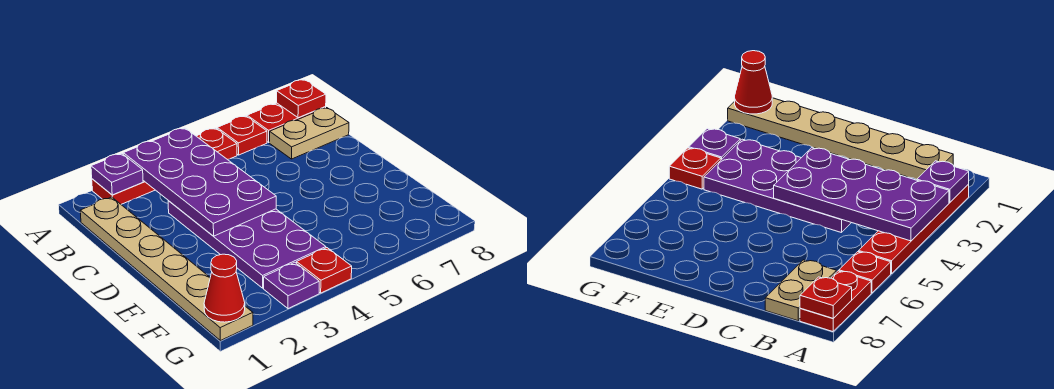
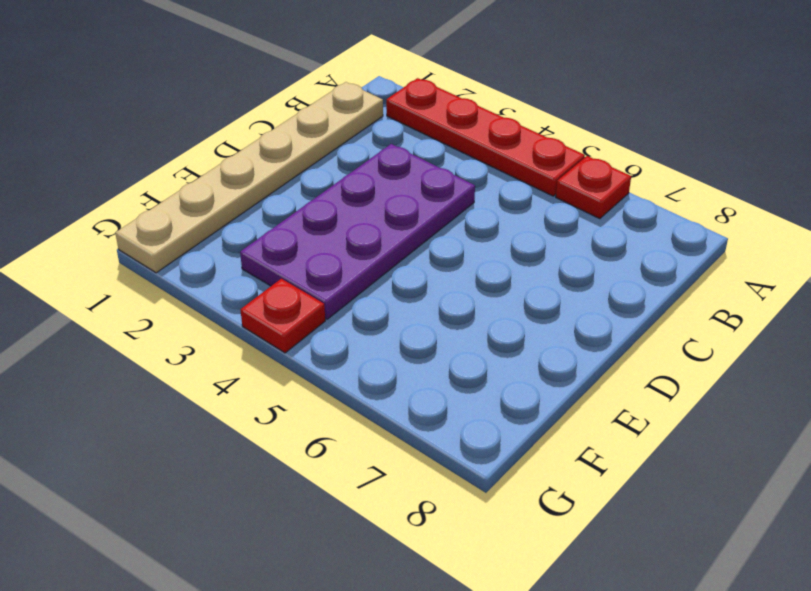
none -> red plate A7:A8 level 1
none -> tan plate B7:B8 level 1
none -> purple plate G3 level 1

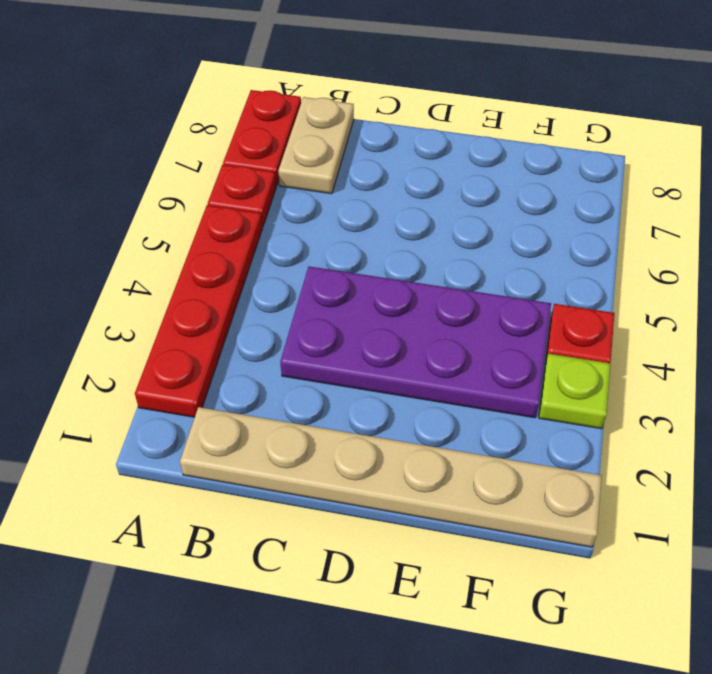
lime plate G3 level 1 -> purple plate G3 level 1
none -> purple plate A2 level 2
none -> purple plate A3:D4 level 2
none -> red plate A8 level 2

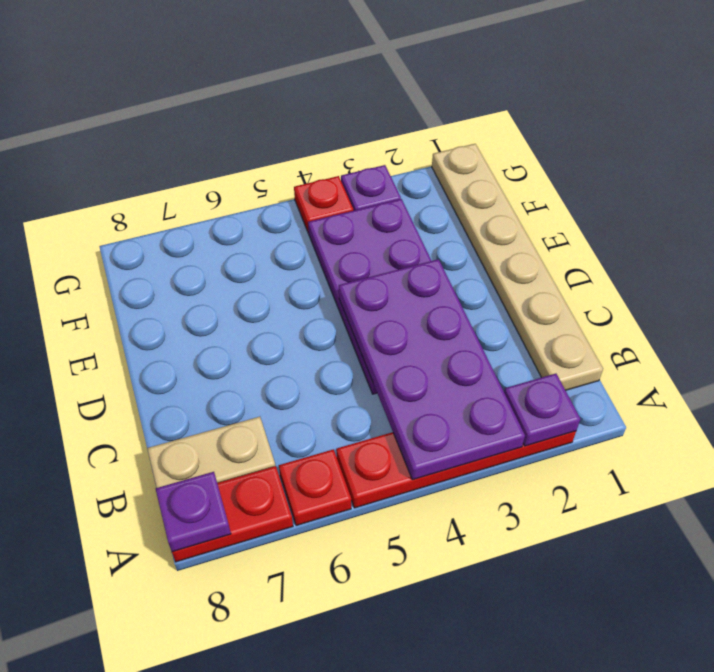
purple plate A8 level 2 -> red plate A8 level 2
none -> red cone G1 level 2

